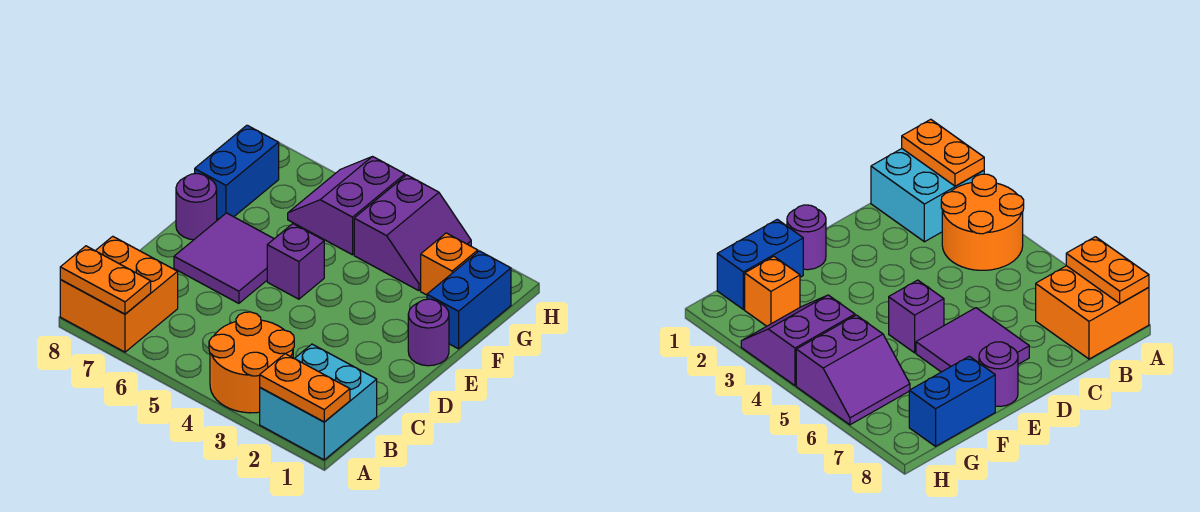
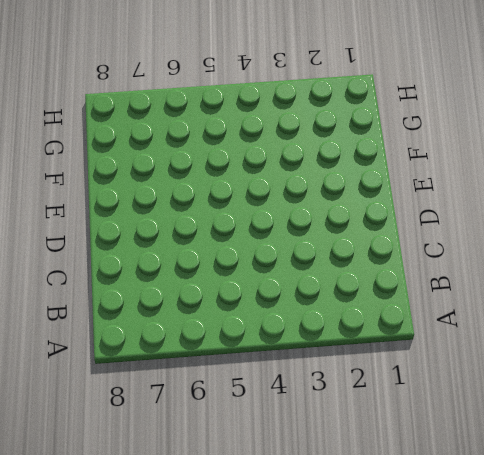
none -> cyan brick A1:B2 level 1
none -> orange round brick A3:B4 level 1
none -> orange brick A7:B8 level 1

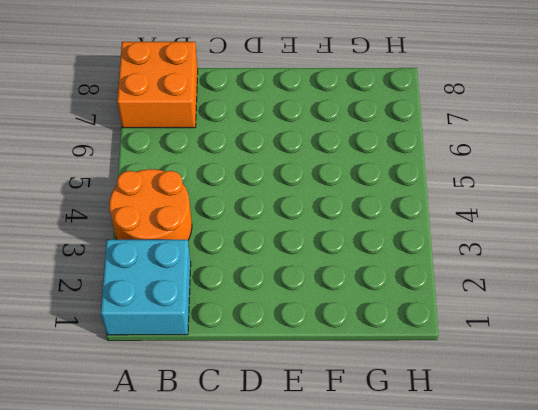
none -> purple tile D6:E7 level 1
none -> purple round brick E1 level 1
none -> purple brick E5 level 1

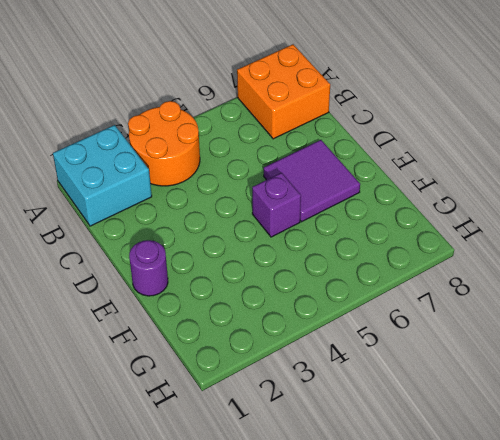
none -> purple round brick E8 level 1
none -> blue brick F1:G1 level 1
none -> blue brick F8:G8 level 1

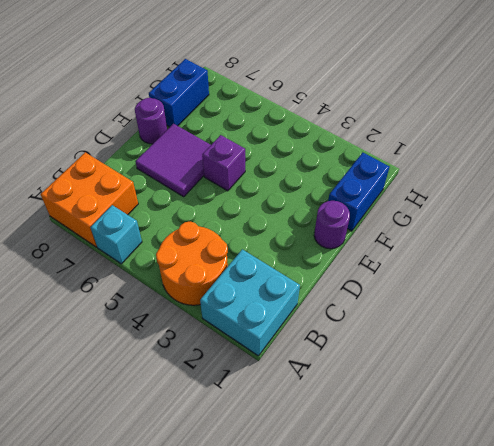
cyan brick A6 level 1 -> none
none -> orange brick G2 level 1
none -> purple slope G3:H4 level 1 top 4
none -> purple slope G5:H6 level 1 top 5

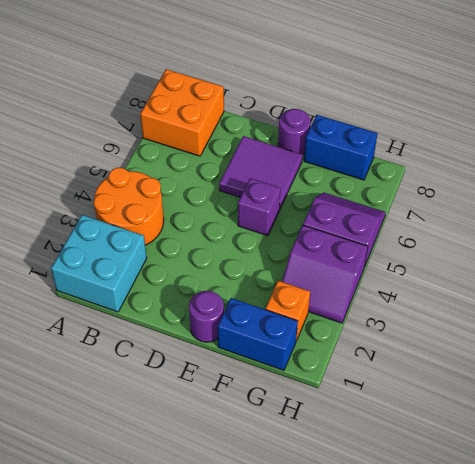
none -> orange plate A1:A2 level 2
none -> orange plate A7:A8 level 2

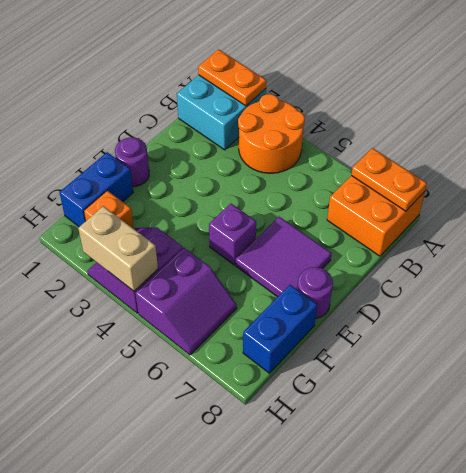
tan brick H3:H4 level 2 -> none

